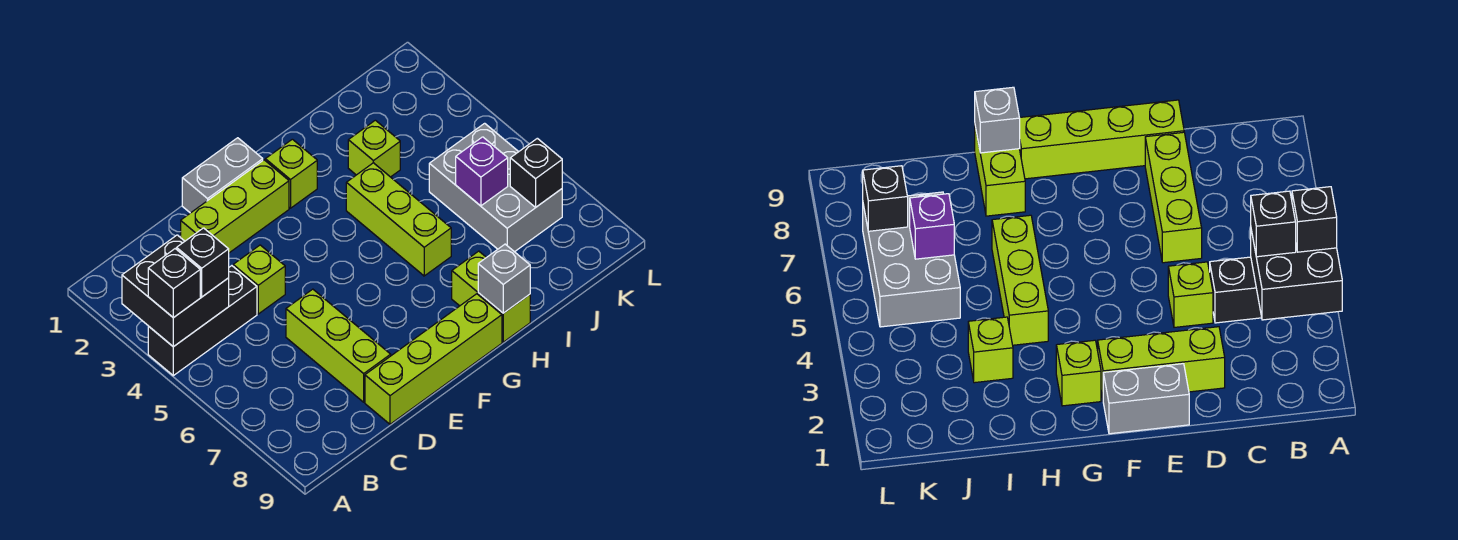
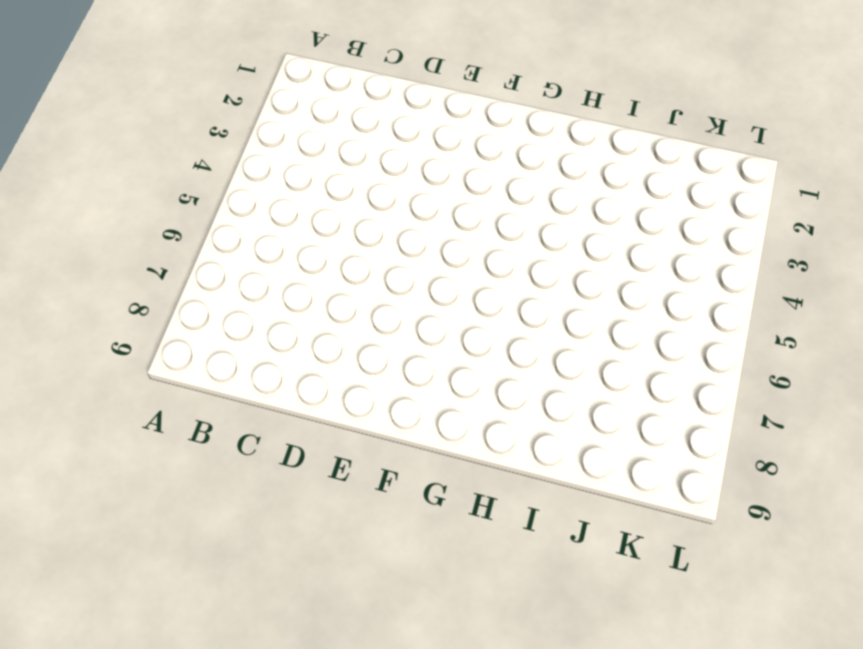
none -> black brick A4:C4 level 1
none -> lime brick D2:F2 level 1
none -> lime brick D4 level 1

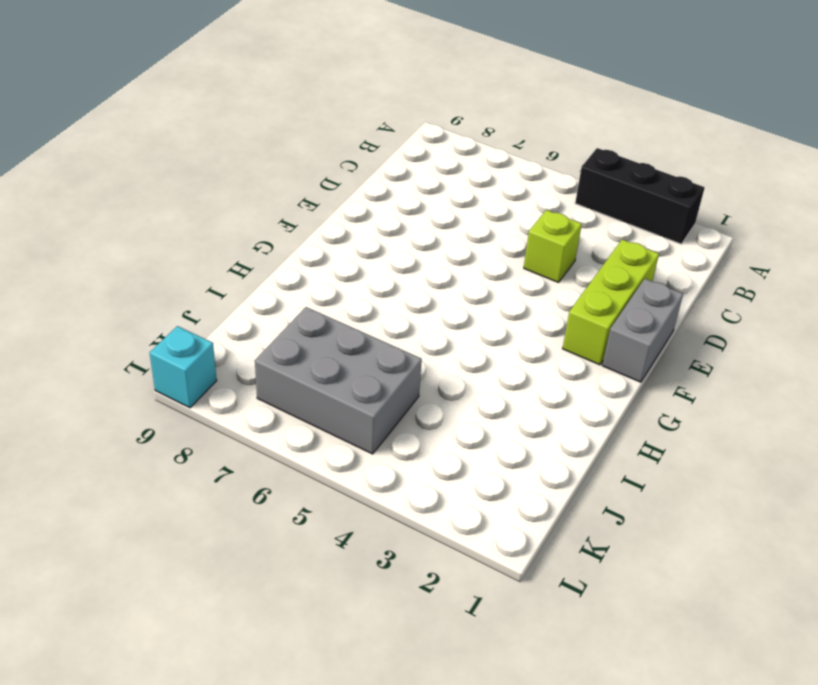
black brick A2:A4 level 1 -> black brick A4:C4 level 1
cyan brick L9 level 1 -> none
none -> lime brick D6:D8 level 1
none -> lime brick D9:G9 level 1
none -> lime brick G2 level 1

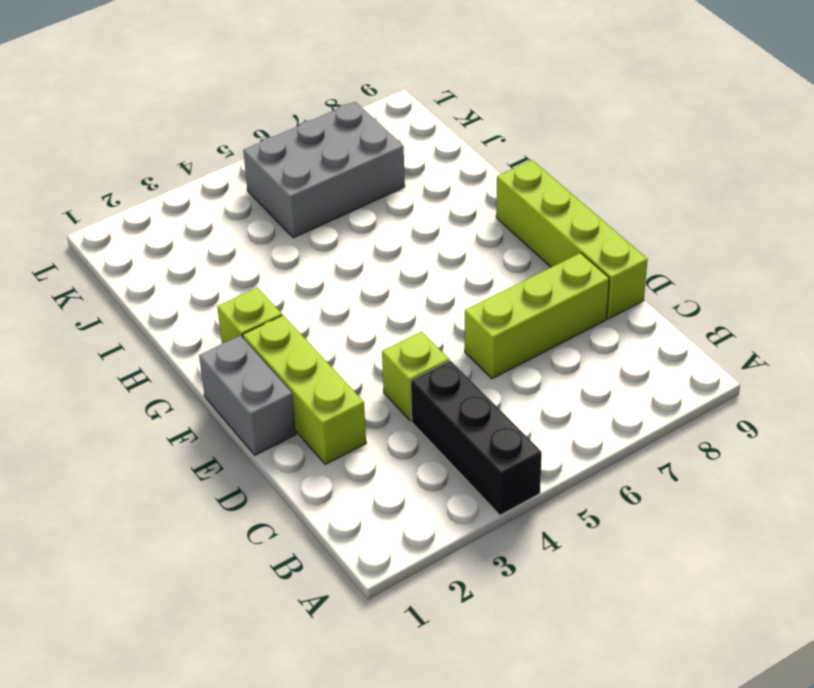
none -> lime brick H4:H6 level 1
none -> lime brick H8:H9 level 1
none -> lime brick I3 level 1

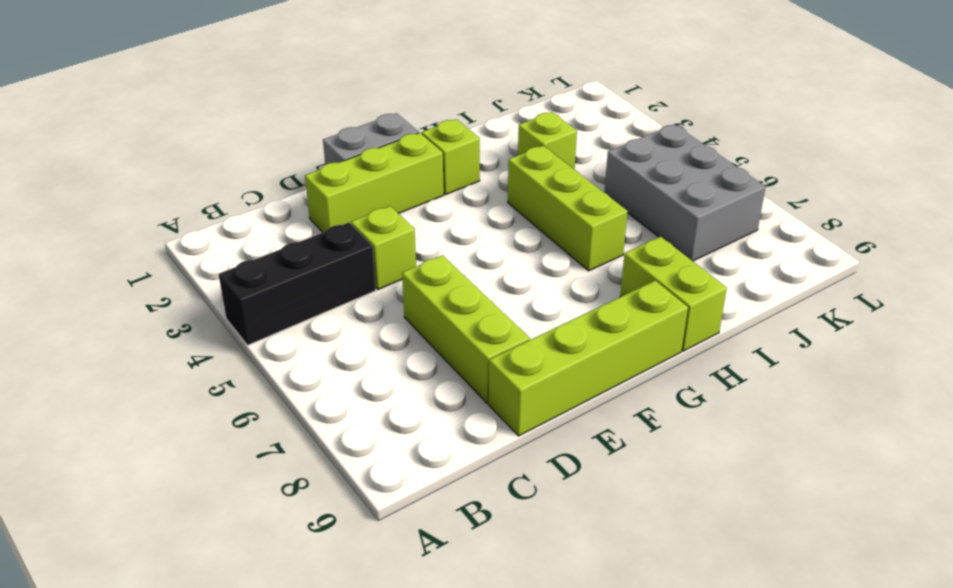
none -> black brick A3:B4 level 2
none -> grey brick H9 level 2
none -> purple brick J6 level 2

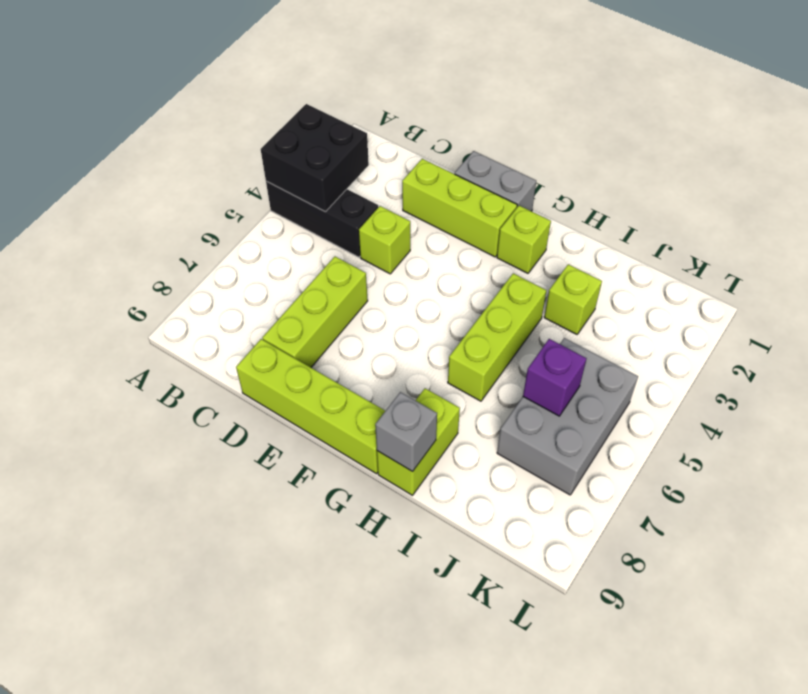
none -> black brick K7 level 2
none -> black brick A4 level 3
none -> black brick B4 level 3

